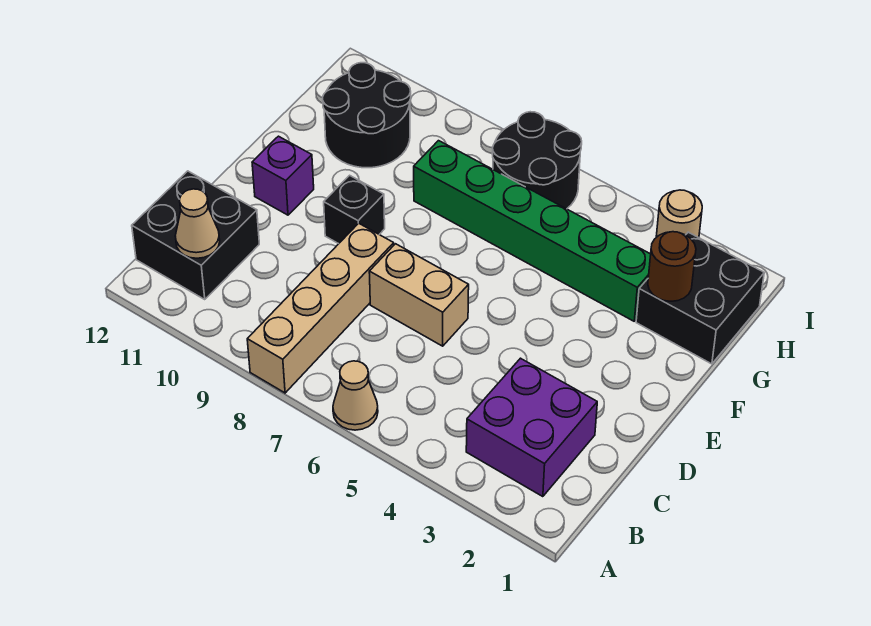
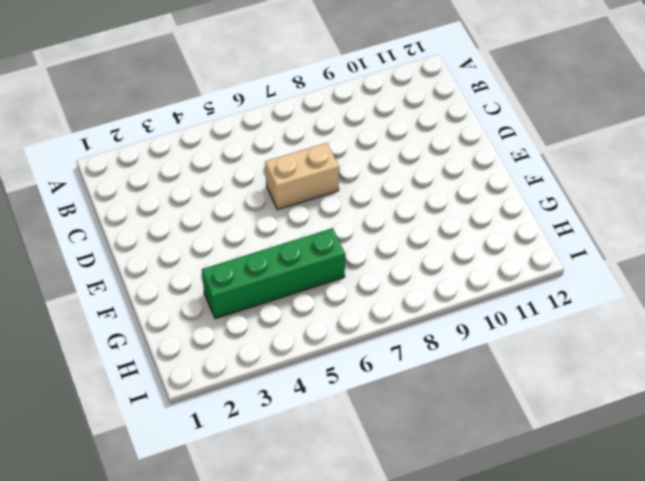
green brick G3:G6 level 1 -> green brick G3:G8 level 1
none -> tan cone A6 level 1
none -> tan brick A8:D8 level 1
none -> purple brick B2:C3 level 1

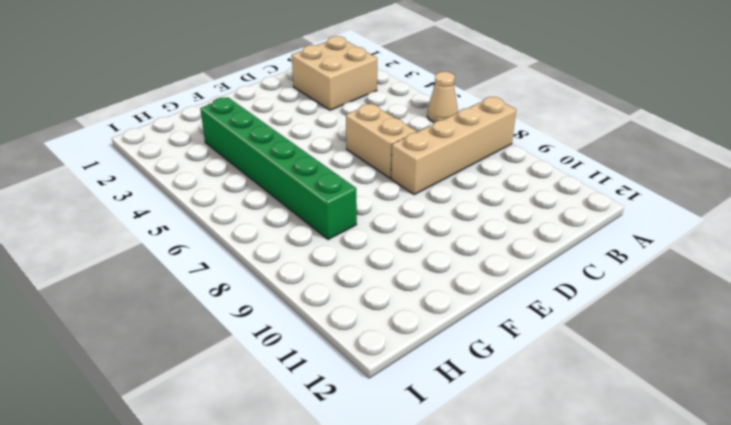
tan brick B2:C3 level 1 -> purple brick B2:C3 level 1
none -> black brick B11:C12 level 1
none -> black brick E9 level 1
none -> purple brick E11 level 1

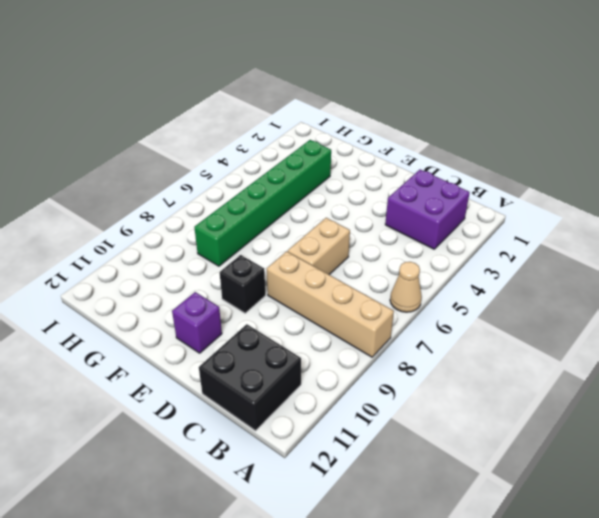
none -> black brick G1:H2 level 1
none -> black round brick G10:H11 level 1
none -> black round brick H6:I7 level 1

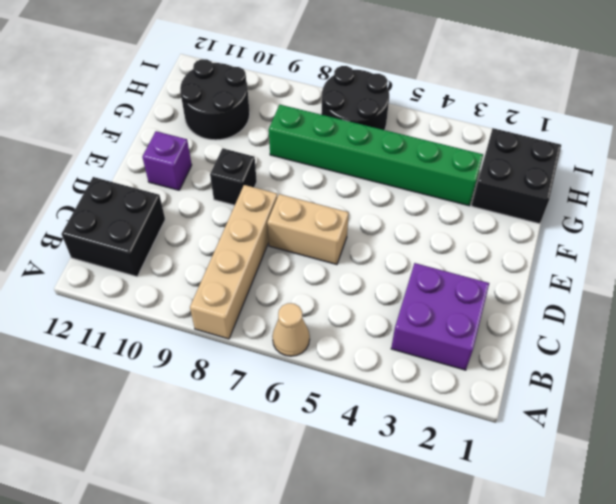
none -> tan round brick I3 level 1
none -> tan cone B11 level 2
none -> brown round brick G2 level 2

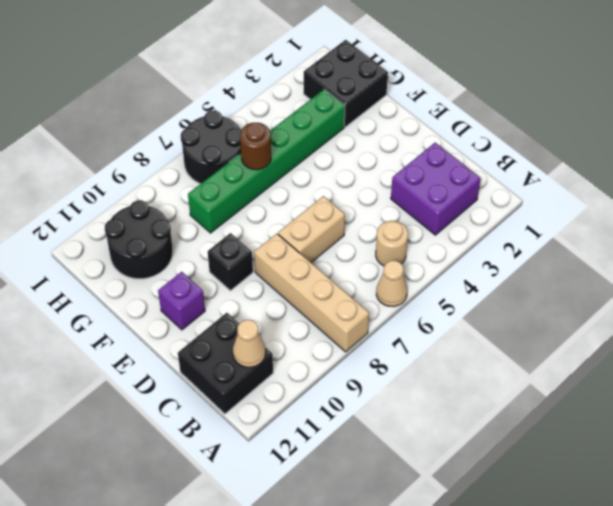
tan round brick B5 level 1 -> tan round brick I3 level 1
brown round brick G6 level 2 -> brown round brick G2 level 2

